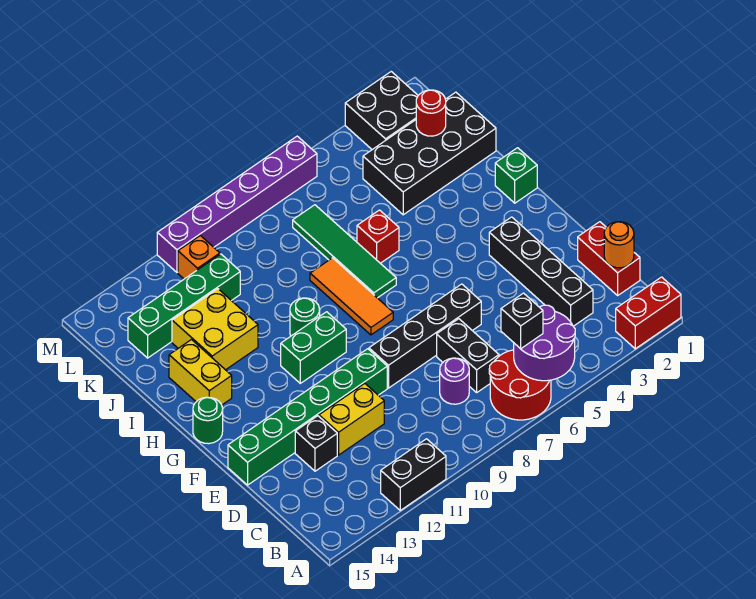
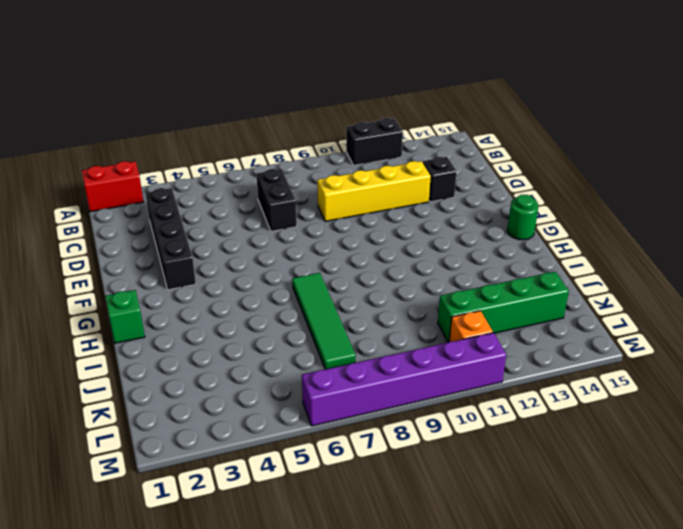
yellow brick D9:D12 level 1 -> yellow brick D11:D12 level 1
none -> red round brick A6:B7 level 1
none -> red brick C1:D1 level 1
none -> purple round brick C8 level 1

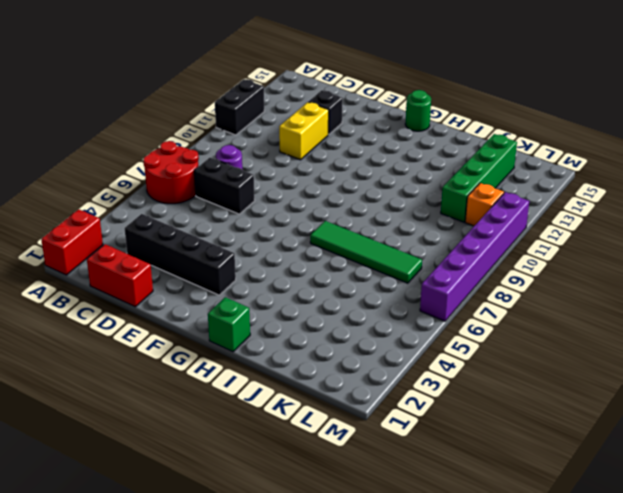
none -> black brick E6:E9 level 1
none -> green brick E10:E15 level 1
none -> orange tile G8:I8 level 1

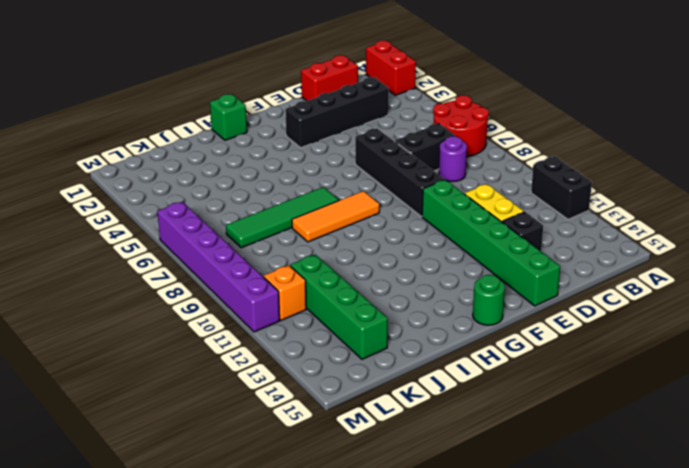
none -> green brick G10:G11 level 1
none -> green round brick H10 level 1
none -> yellow brick H14:I14 level 1

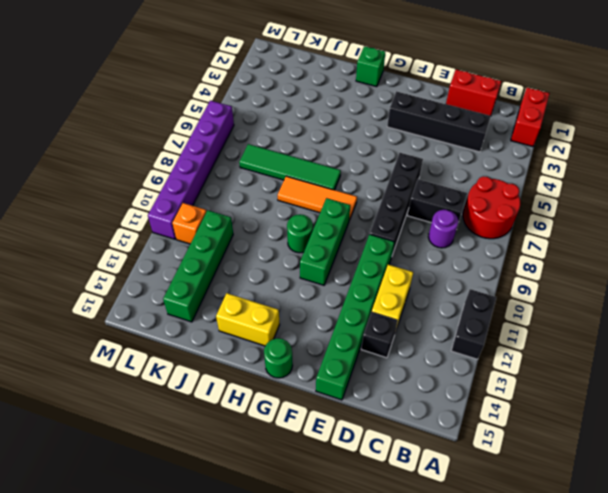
green brick G9:G11 level 1 -> green brick G10:G11 level 1
none -> red brick I6 level 1
none -> yellow brick I12:J13 level 1
none -> black brick J1:K4 level 1

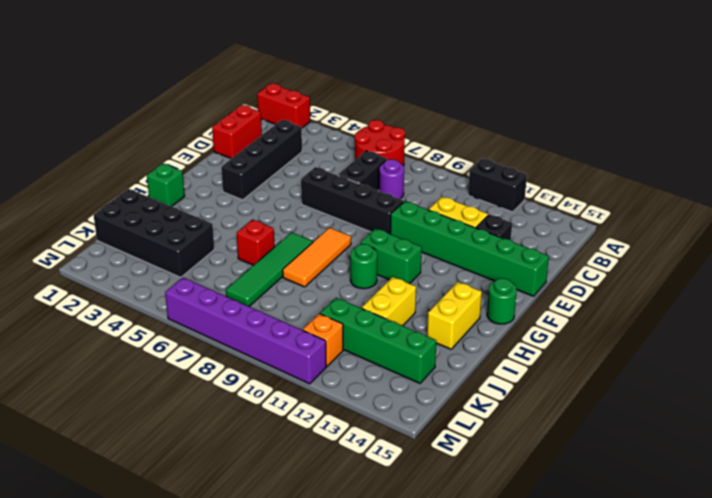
yellow brick I12:J12 level 1 -> yellow brick I12:J13 level 1
none -> black brick L2:M3 level 1
none -> purple round brick A5:B6 level 2
none -> orange round brick C1 level 2

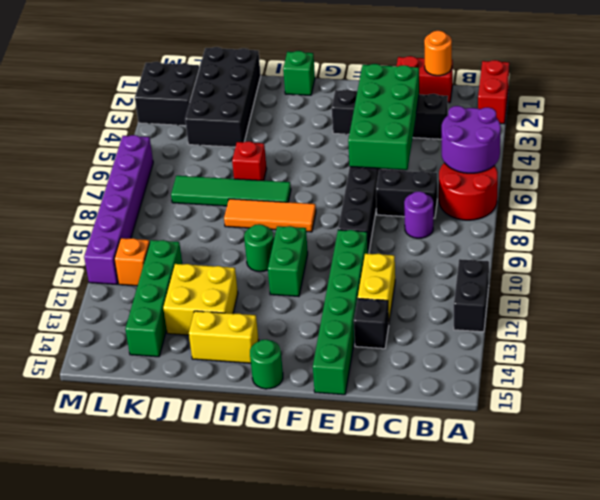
green brick D3:E6 level 2 -> none
none -> red round brick K2 level 2
none -> black brick B6 level 3

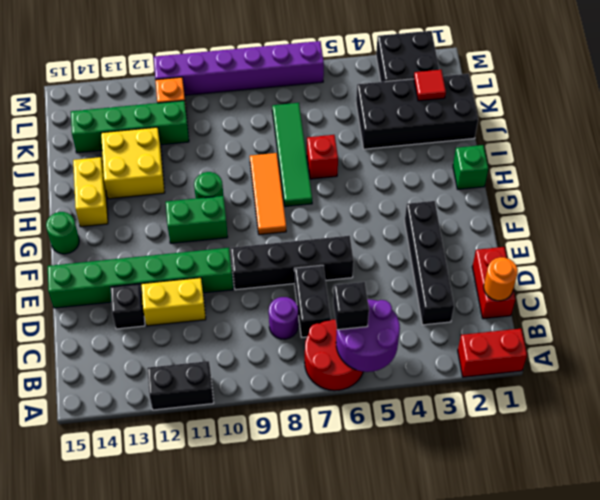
red tile K2 level 2 -> red round brick K2 level 2

